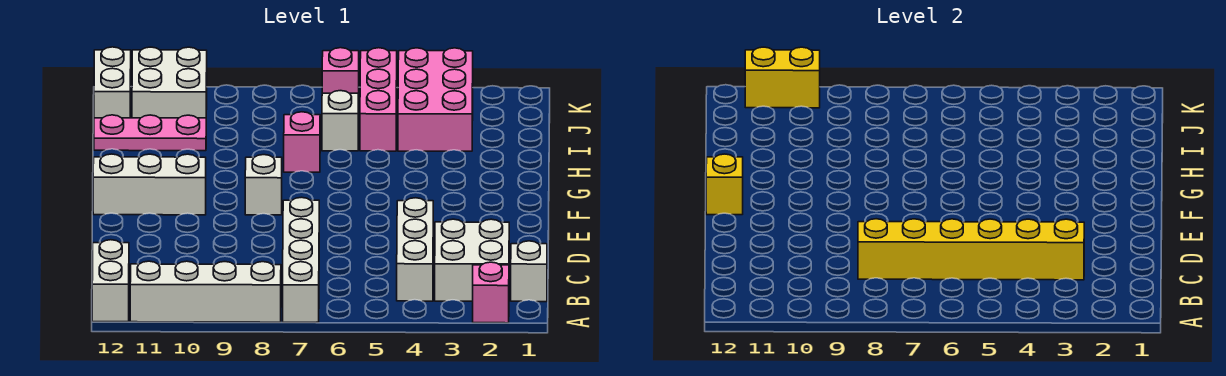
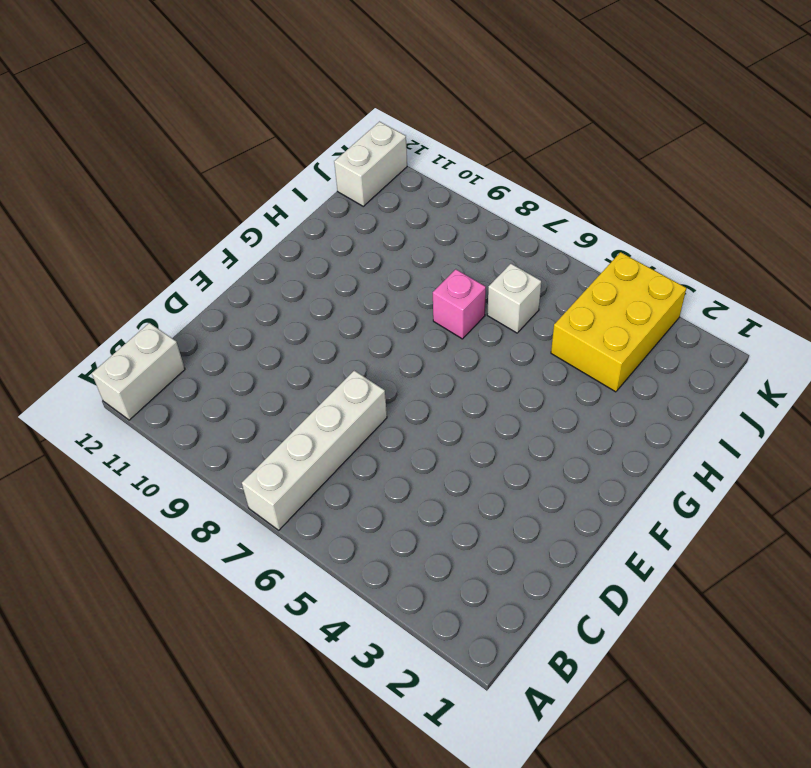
yellow brick I3:K4 level 1 -> pink brick I3:K4 level 1
none -> pink brick A2 level 1
none -> white brick A8:A11 level 1
none -> white brick B1 level 1

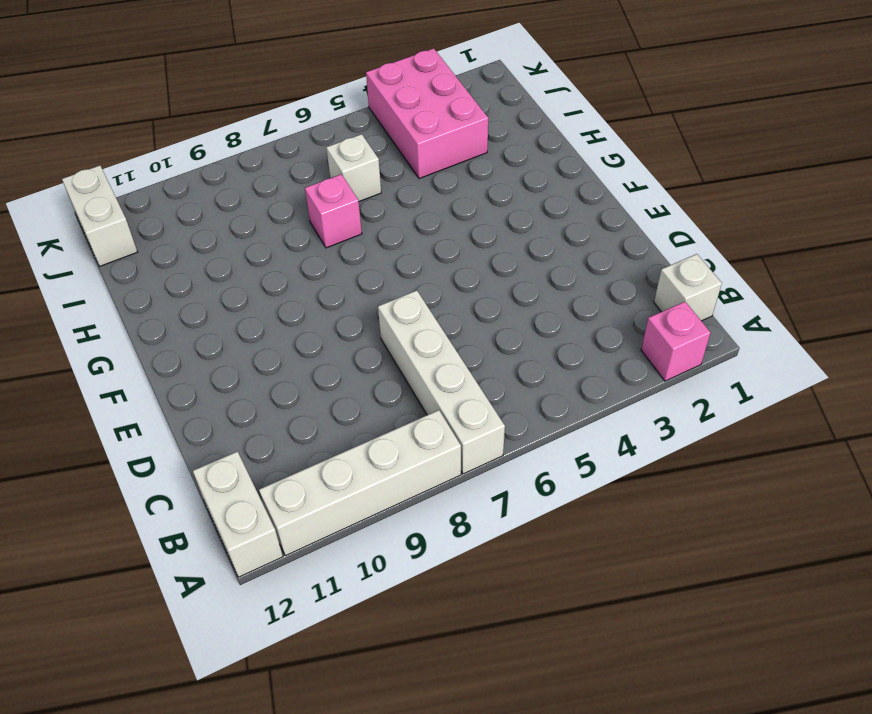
none -> white brick B2:C3 level 1
none -> white brick B4:D4 level 1
none -> white brick F8 level 1

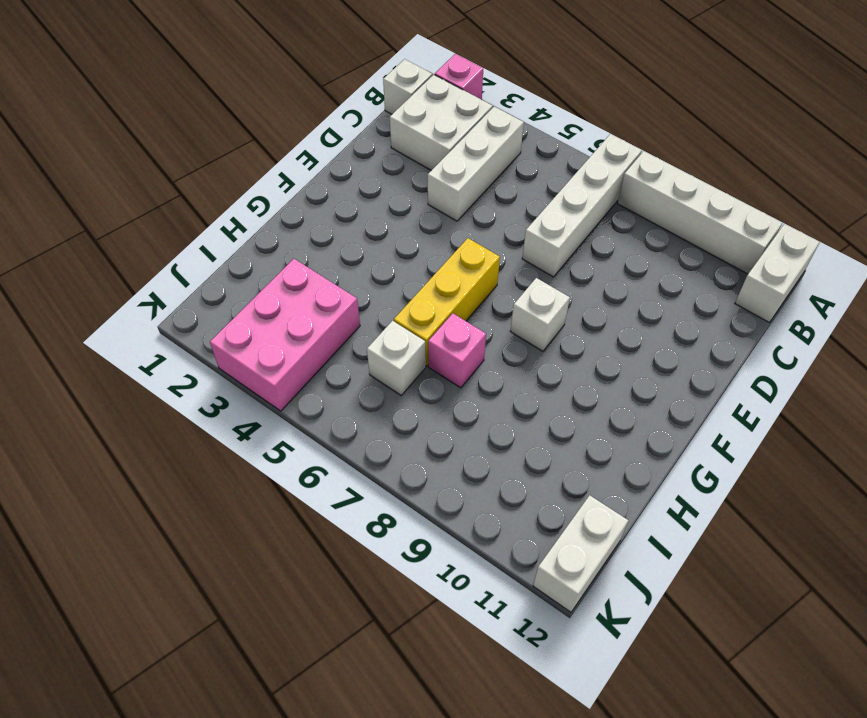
yellow brick F6:H6 level 1 -> none
none -> white brick F10:F12 level 1
none -> pink brick I5:K5 level 1
none -> pink plate I10:I12 level 1

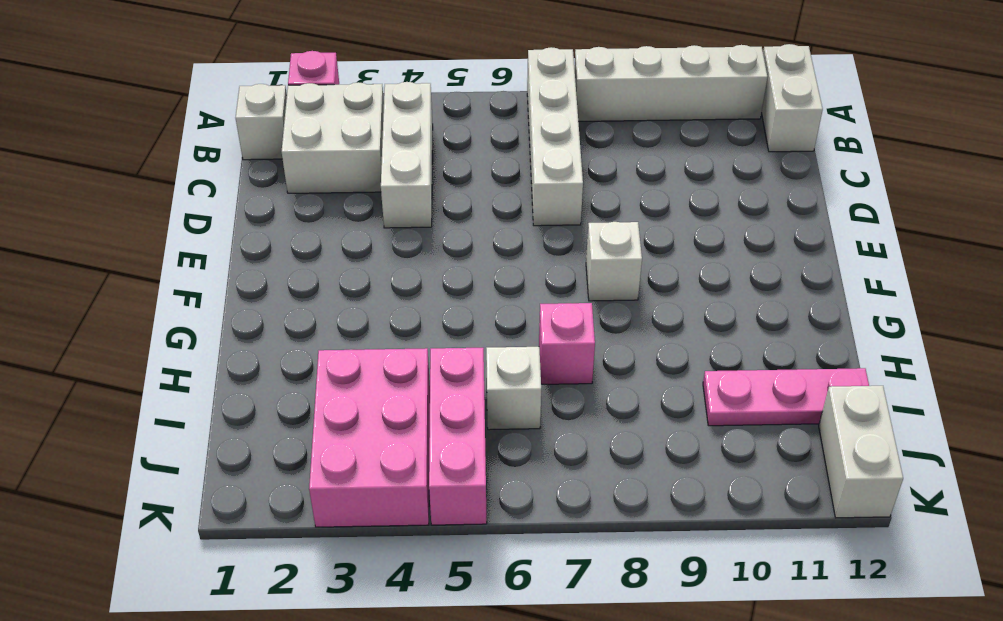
none -> white brick F10:F12 level 1
none -> white brick J10:K11 level 1
none -> pink brick K6 level 1

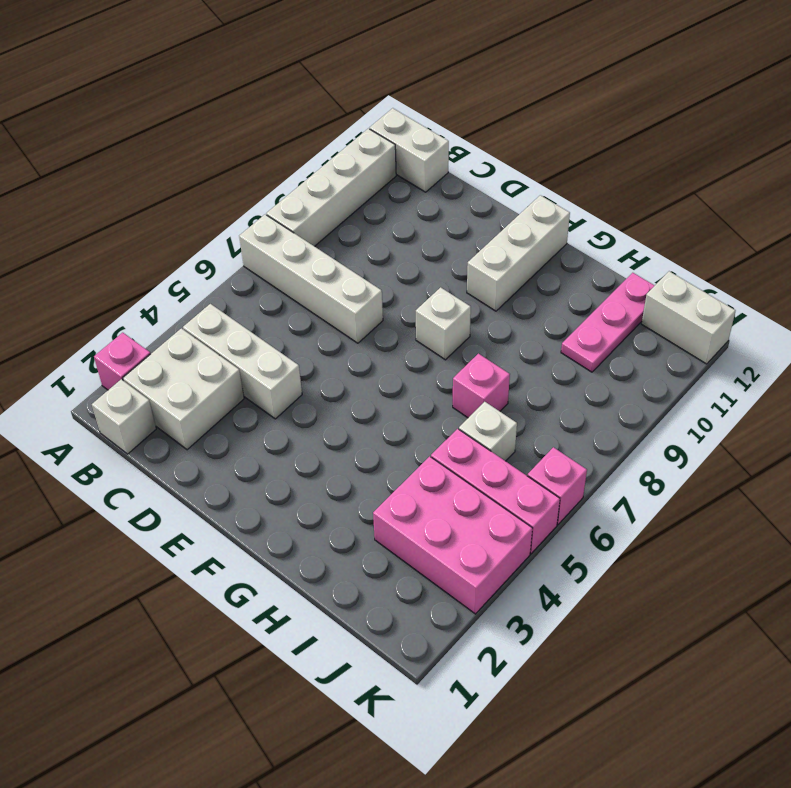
none -> white brick J10:K11 level 1
none -> yellow brick C3:C8 level 2
none -> yellow brick F12 level 2

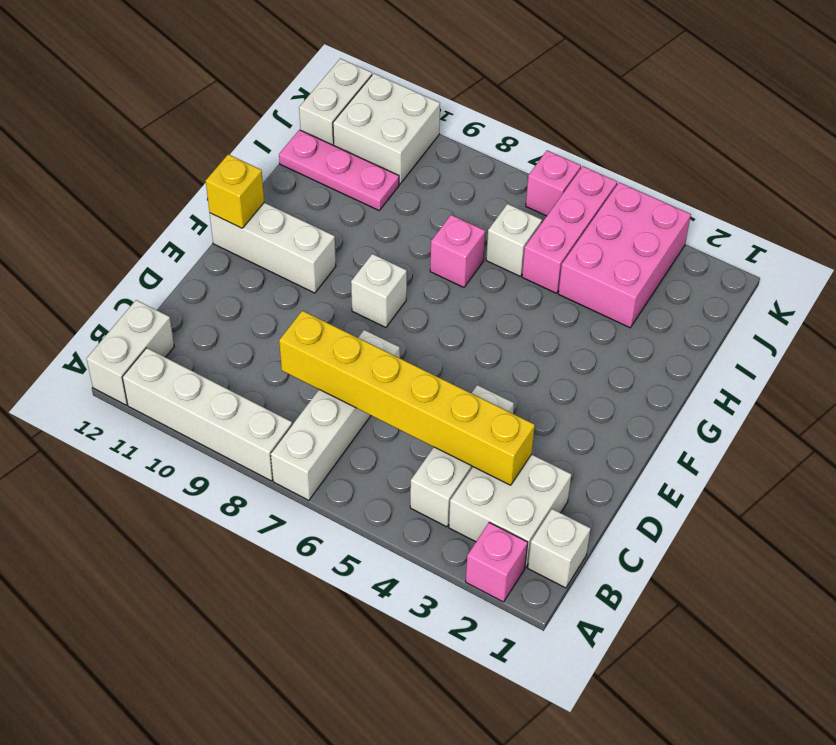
none -> yellow brick K10:K11 level 2

